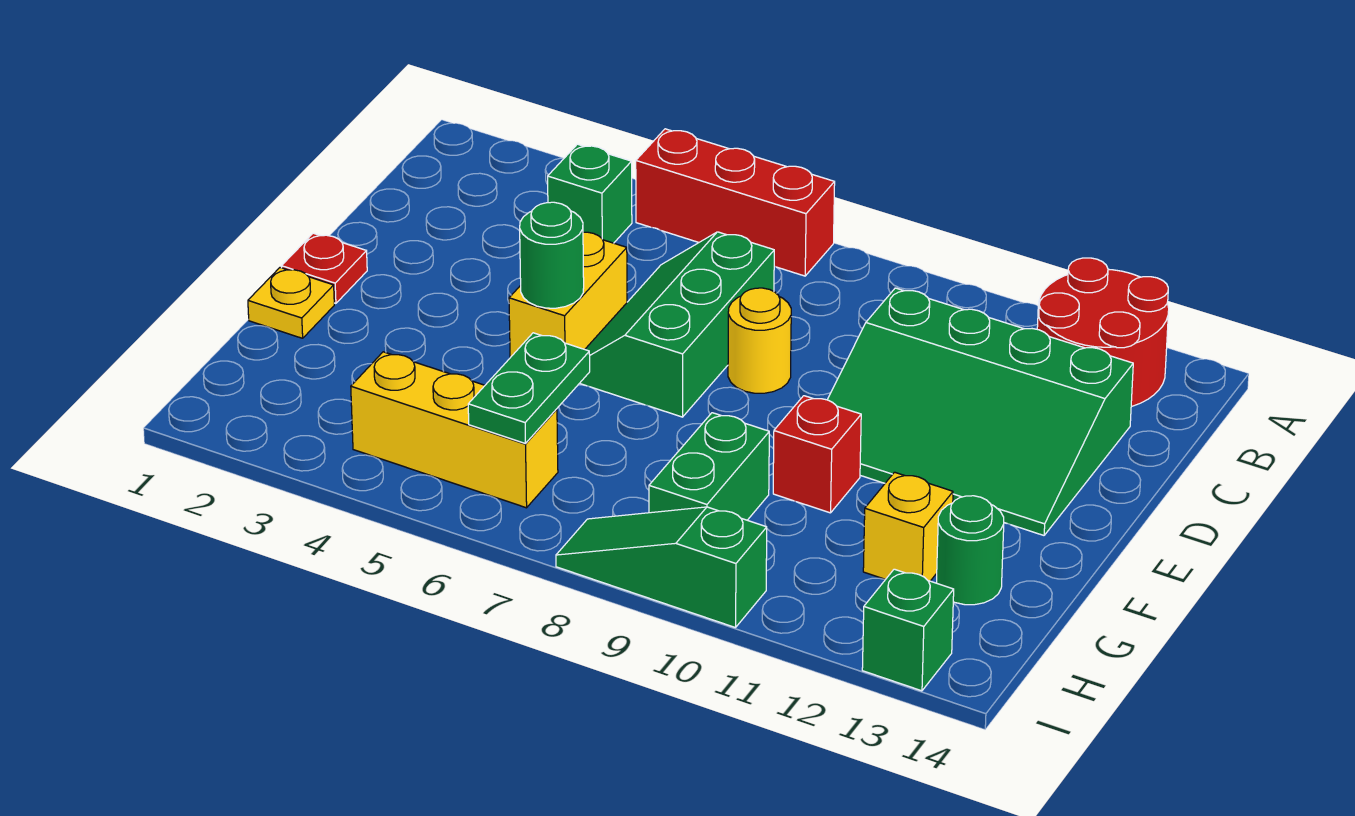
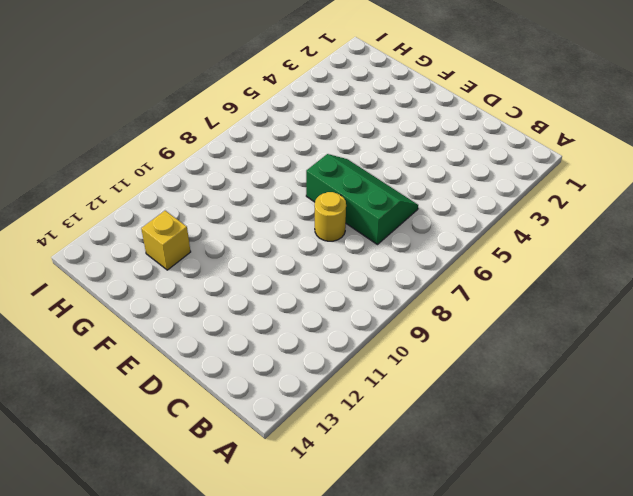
none -> red brick A5:A7 level 1
none -> red round brick A12:B13 level 1
none -> green brick B4 level 1

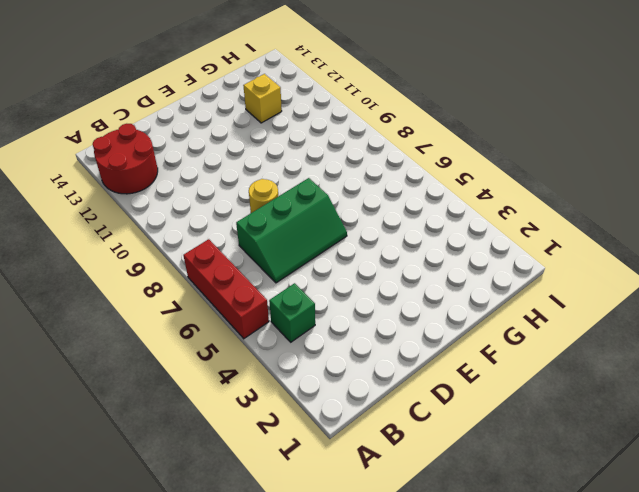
none -> green slope C10:E13 level 1 top C
none -> yellow brick D5:E5 level 1
none -> red plate E1 level 1

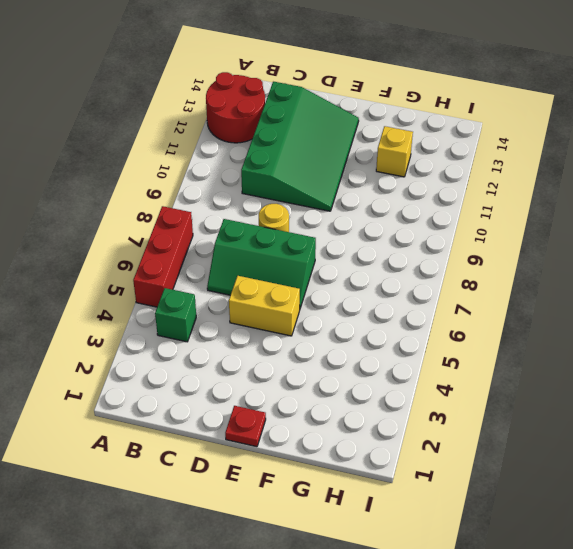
none -> yellow plate F1 level 1
none -> red brick F10 level 1
none -> green brick G9:H9 level 1

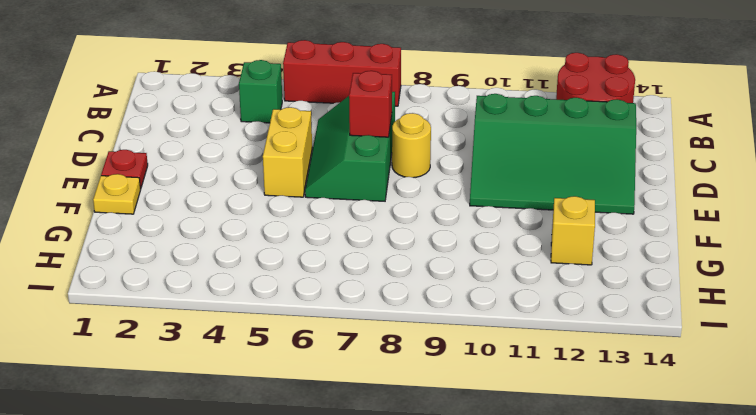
red brick D7 level 2 -> red brick F10 level 1
none -> green brick G9:H9 level 1
none -> green round brick G13 level 1
none -> yellow brick H4:H6 level 1

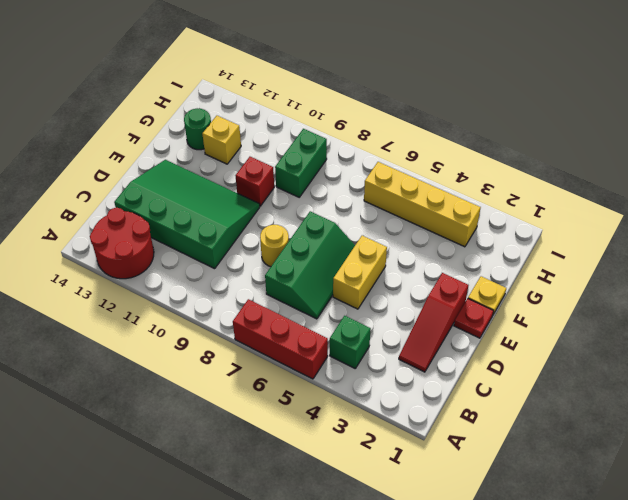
red slope C2:E2 level 1 top E -> none
yellow brick H3:H6 level 1 -> yellow brick H4:H6 level 1
none -> green slope I8:I10 level 1 top 10
none -> green brick I13 level 1
none -> green round brick E5 level 2

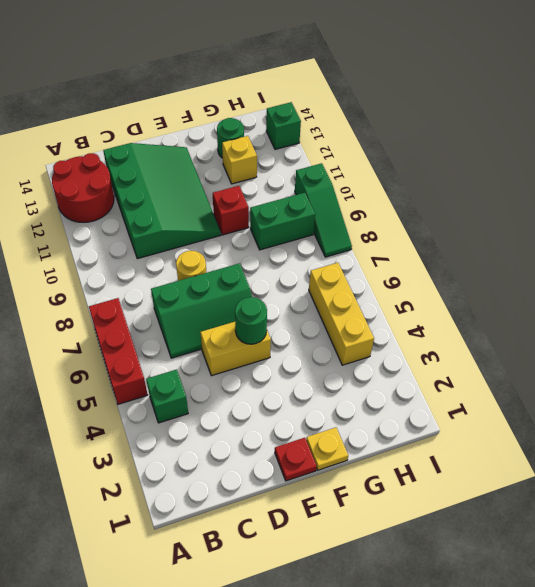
none -> green plate G6:H6 level 2

